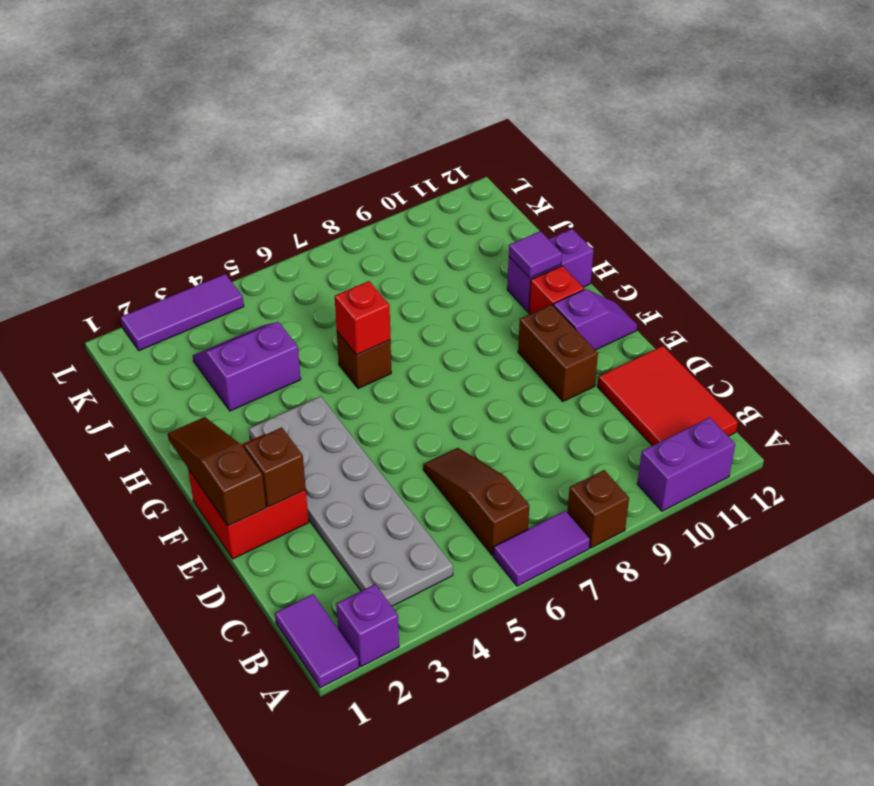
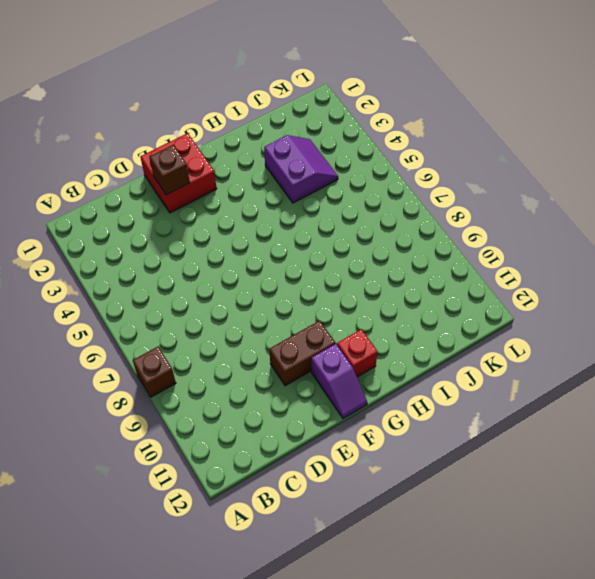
none -> purple tile A1:B1 level 1
none -> purple brick A2 level 1
none -> purple tile A6:A7 level 1

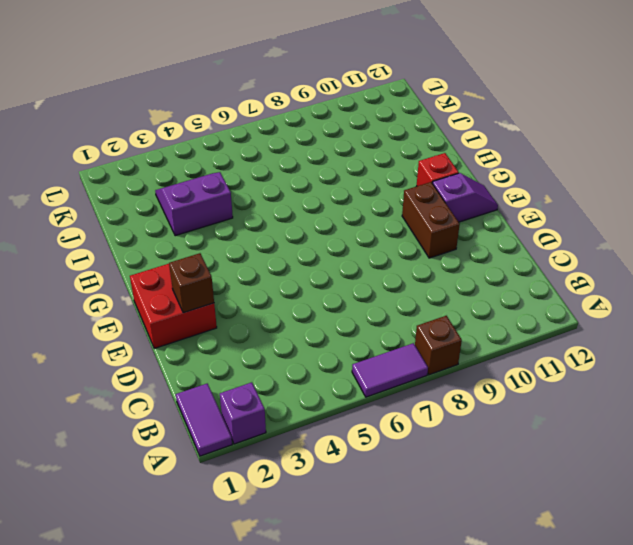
none -> purple brick A10:A11 level 1
none -> grey plate B3:G4 level 1
none -> brown slope B6:D6 level 1 top B

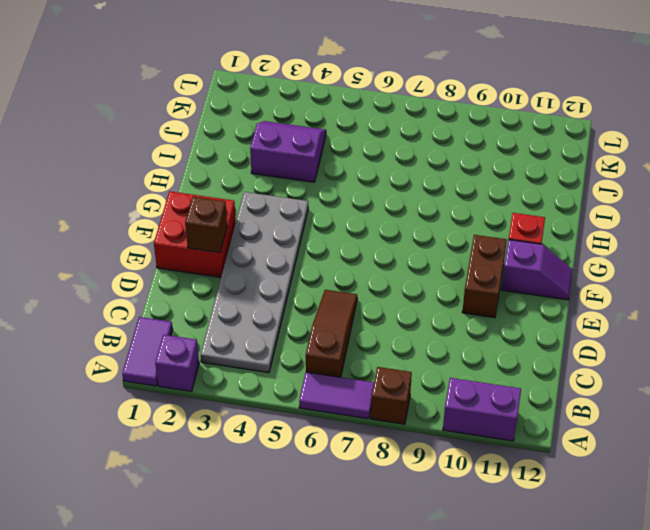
none -> red tile B11:D12 level 1
none -> brown brick H6 level 1
none -> purple brick H11:H12 level 1

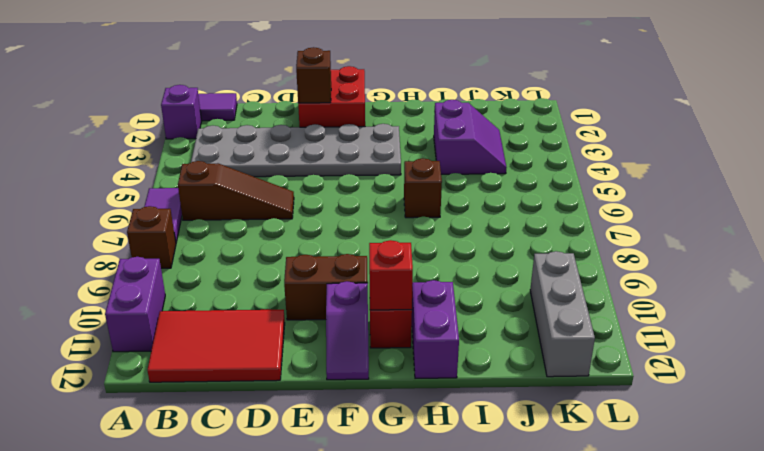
red brick G11 level 2 -> red brick H6 level 2
grey brick K10:K12 level 1 -> none
none -> purple tile L2:L4 level 1
none -> brown slope E1:G1 level 2 top E
none -> purple tile H11 level 2

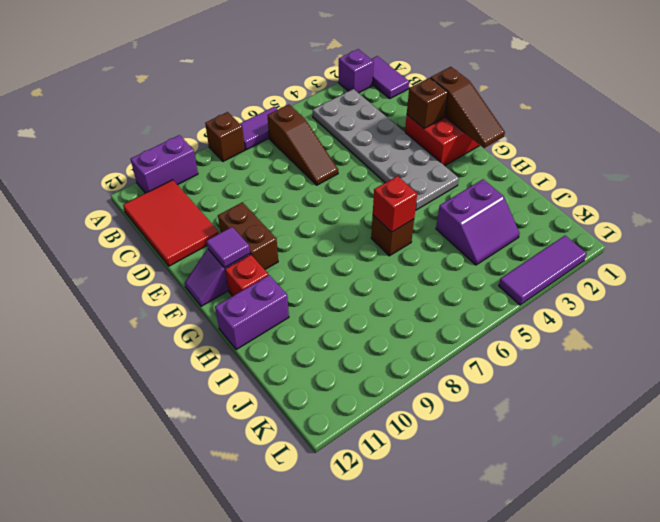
purple tile F11 level 2 -> purple tile H11 level 2

